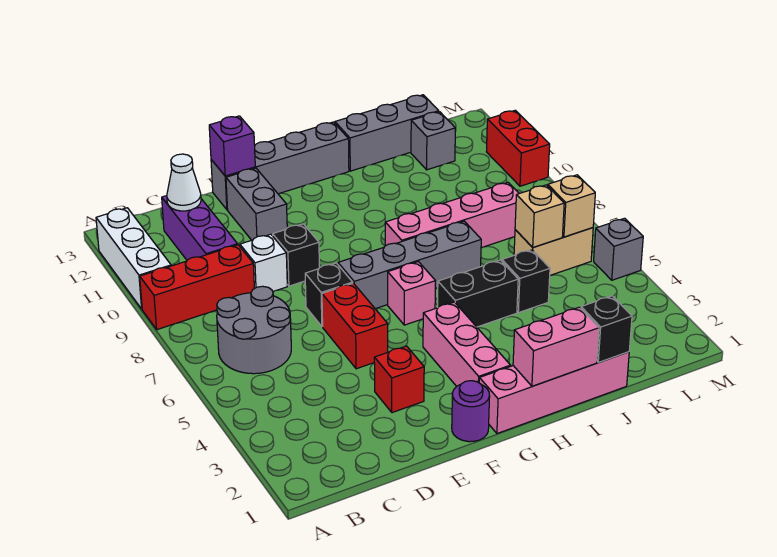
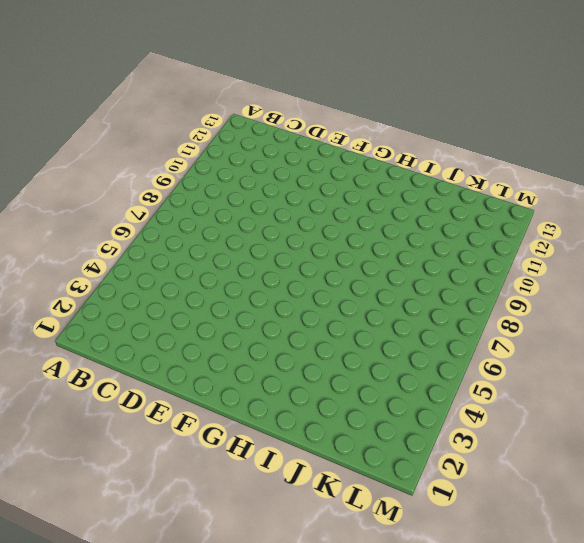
none -> red brick A9:C9 level 1
none -> white brick A10:A12 level 1
none -> grey round brick B6:C7 level 1
none -> purple brick C10:C12 level 1

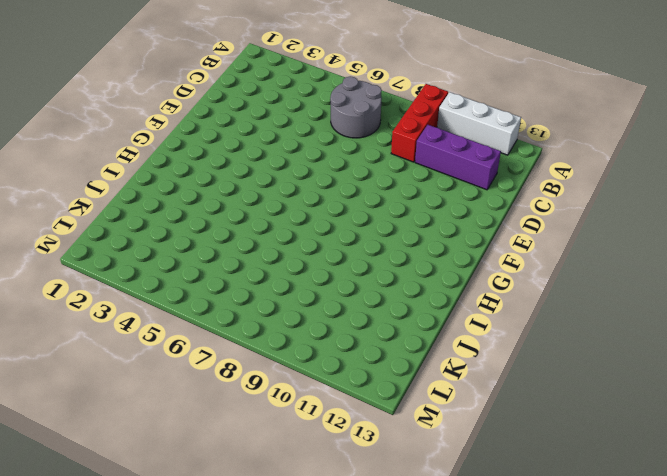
none -> white brick D9 level 1
none -> red brick E3 level 1
none -> red brick E5:E6 level 1
none -> black brick E7 level 1

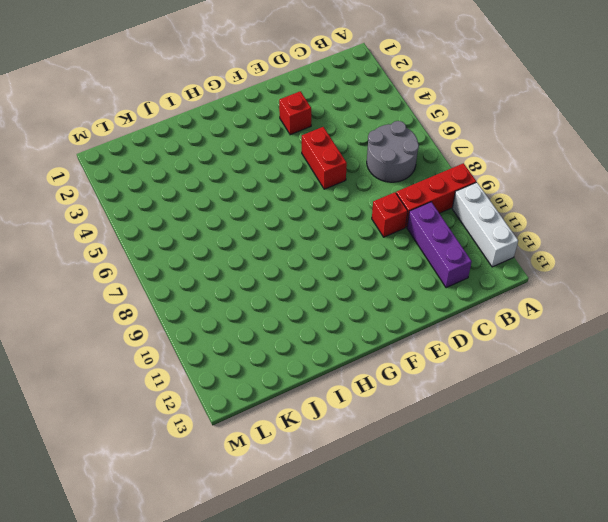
red brick D9 level 1 -> white brick D9 level 1
none -> black brick E7 level 1
none -> black brick E9 level 1
none -> grey brick E11:E12 level 1
none -> grey brick E13:H13 level 1

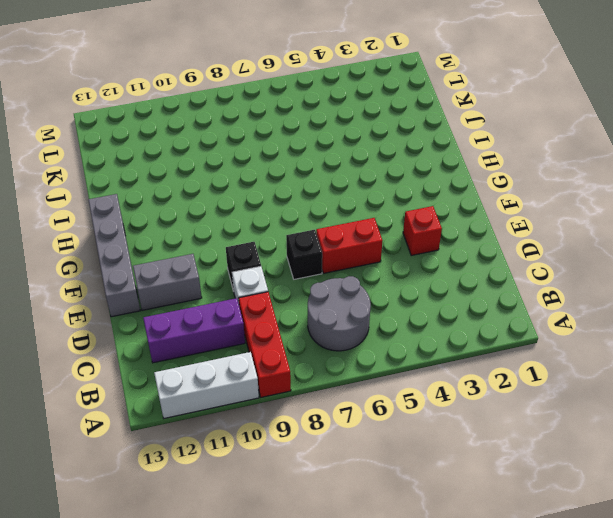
none -> purple round brick F1 level 1
none -> grey brick F7:I7 level 1
none -> pink brick G1:J1 level 1
none -> pink brick G2:G4 level 1

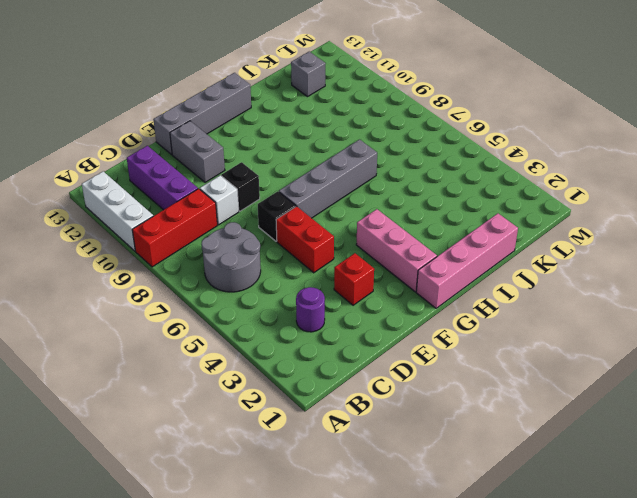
purple round brick C3 level 1 -> purple round brick F1 level 1
none -> pink brick G6 level 1
none -> black brick H5:I5 level 1
none -> pink brick H8:K8 level 1
none -> grey brick I13:K13 level 1

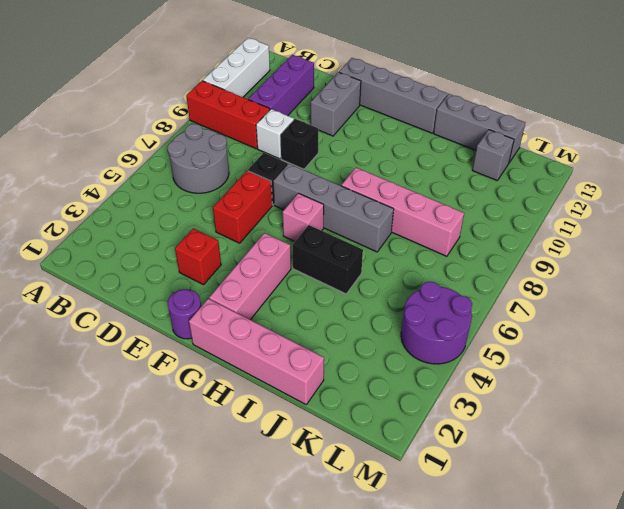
purple round brick L4:M5 level 1 -> grey brick M5 level 1
none -> black brick J5 level 1
none -> tan brick K6:L6 level 1
none -> red brick M10:M11 level 1
none -> white cone C12 level 2

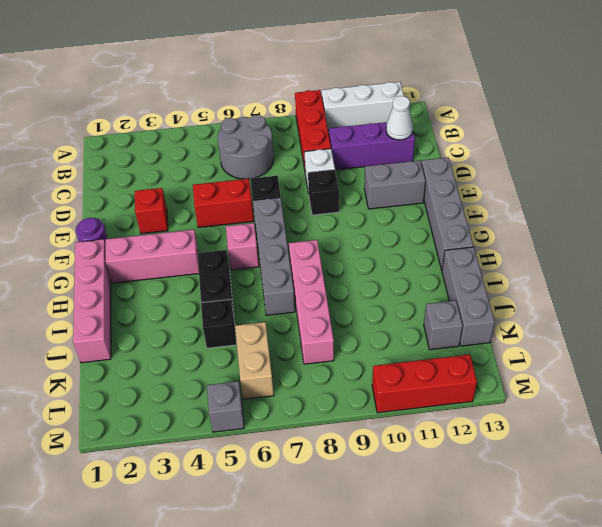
red brick M10:M12 level 1 -> red brick M10:M11 level 1
none -> purple brick E13 level 2
none -> pink brick H1:I1 level 2
none -> black brick J1 level 2
none -> tan brick K6 level 2

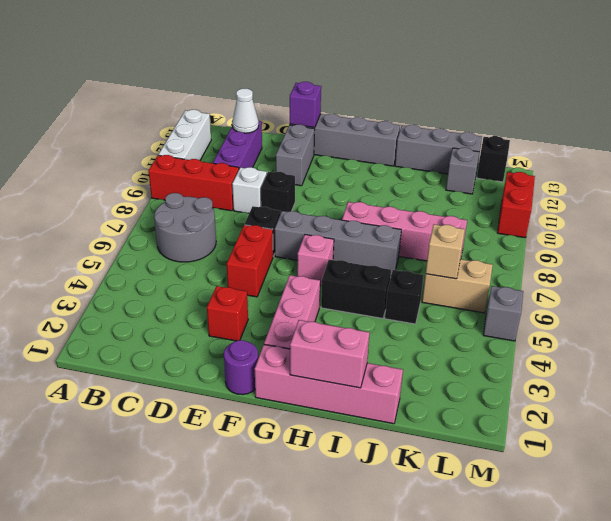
black brick L13 level 1 -> black brick J1 level 2
none -> tan brick L6 level 2

